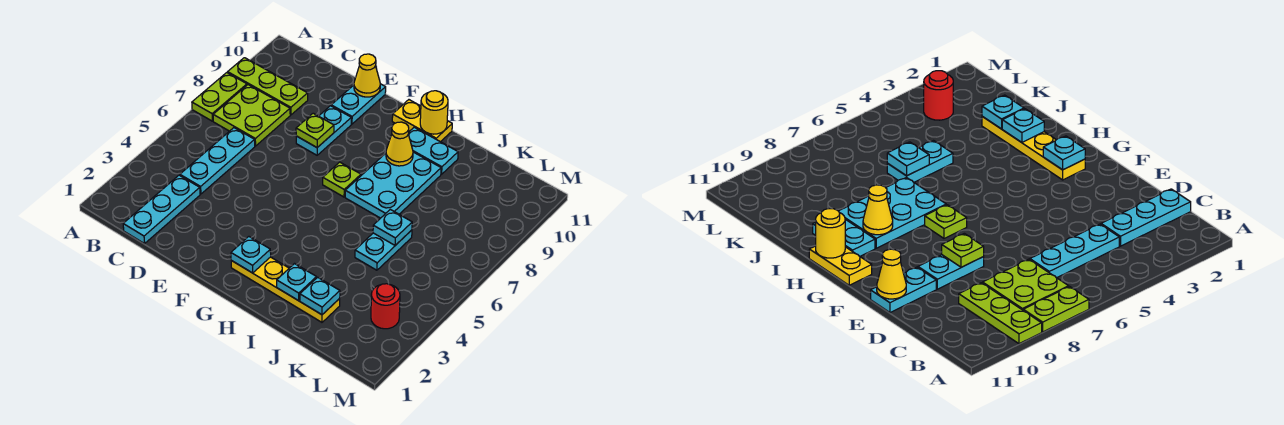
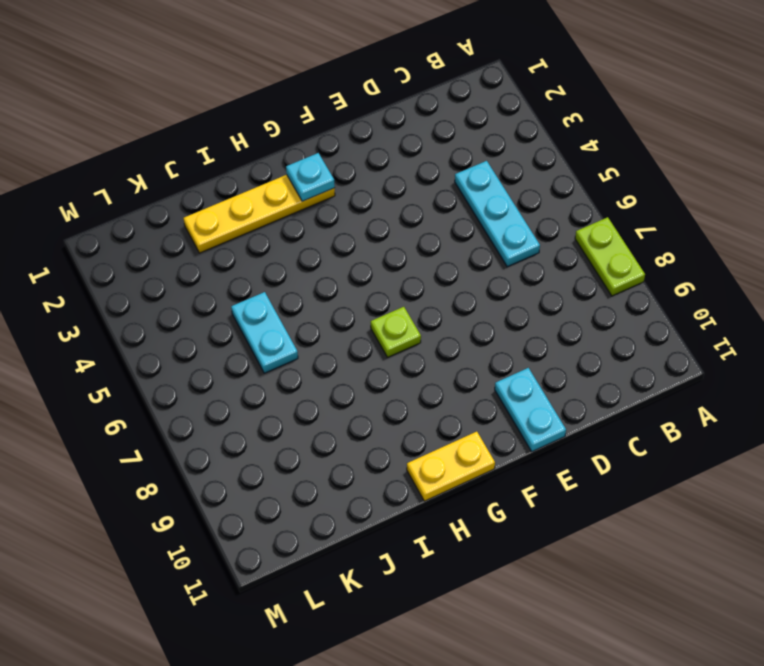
none -> lime plate A9:C9 level 1
none -> lime plate B7:C8 level 1
none -> cyan plate C1:C3 level 1

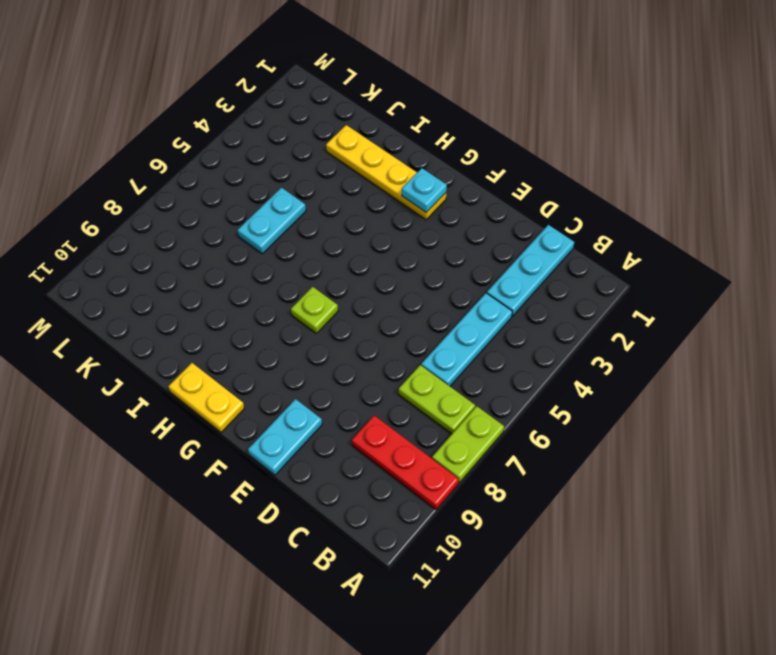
red plate A9:C9 level 1 -> lime plate A9:C9 level 1
lime plate B7:C7 level 1 -> lime plate B7:C8 level 1
none -> cyan plate E8:E9 level 1
none -> cyan plate H7:I9 level 1
none -> cyan plate H10:I10 level 1

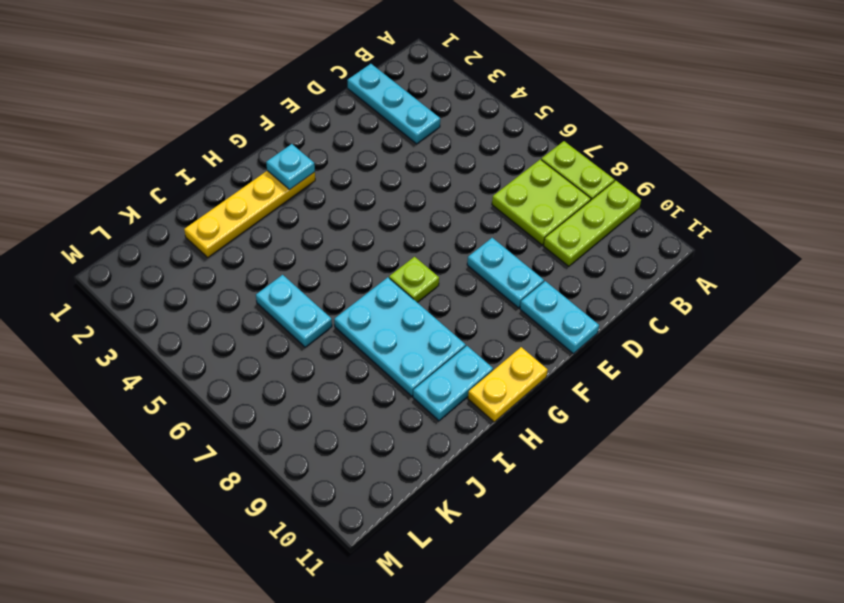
none -> cyan plate C4:C6 level 1
none -> red round brick L3 level 1
none -> lime plate E8 level 2

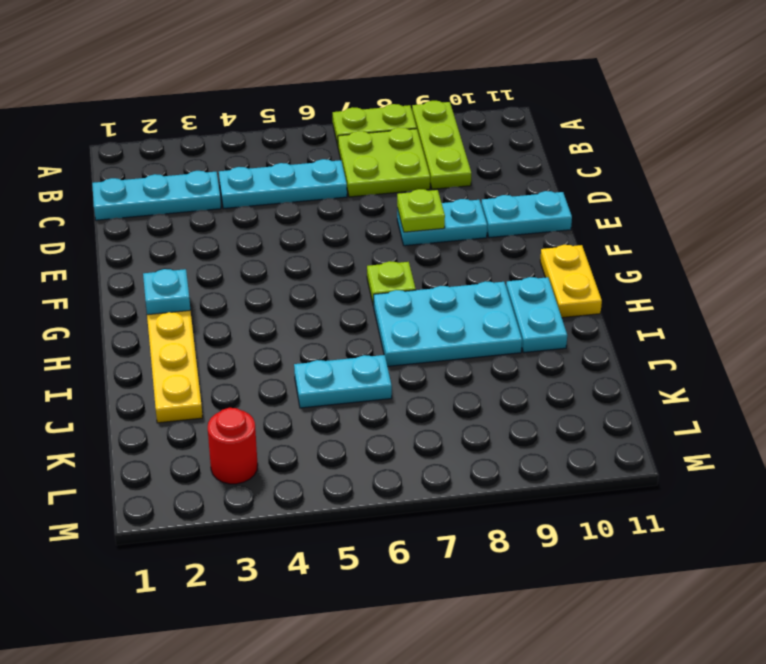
none -> yellow cone E11 level 2
none -> yellow cone H9 level 2
none -> yellow round brick H11 level 2

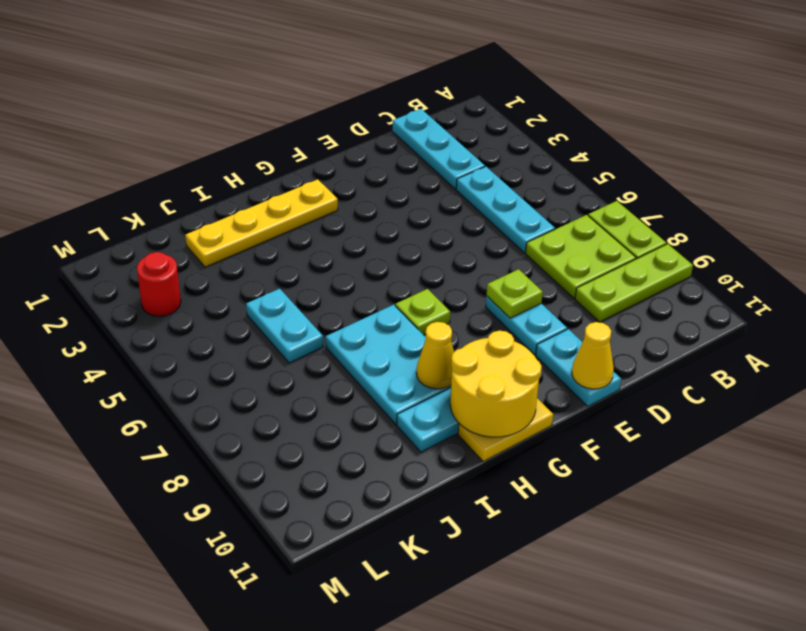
yellow round brick G10:H11 level 2 -> yellow round brick H11 level 2
none -> cyan plate G2 level 2
none -> cyan plate I2 level 2
none -> cyan plate J2 level 2

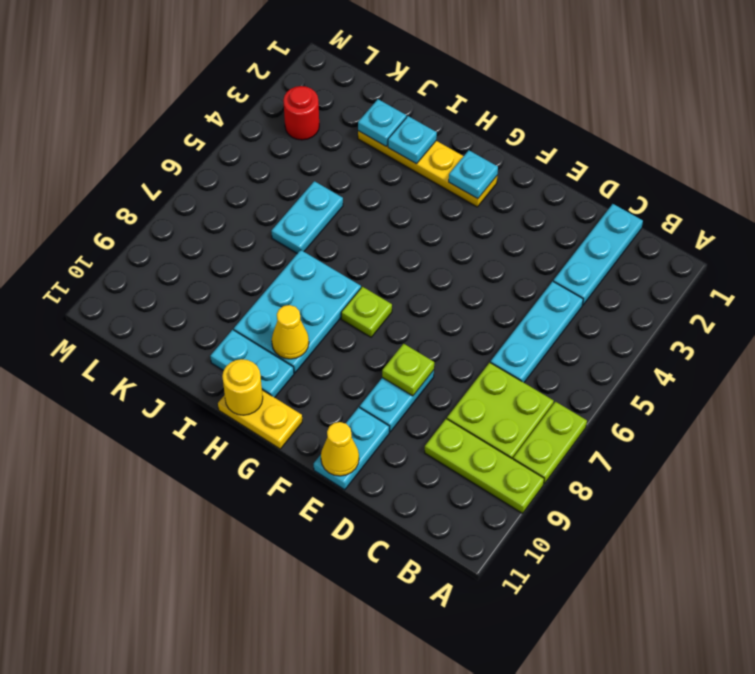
none -> cyan plate J6 level 2

